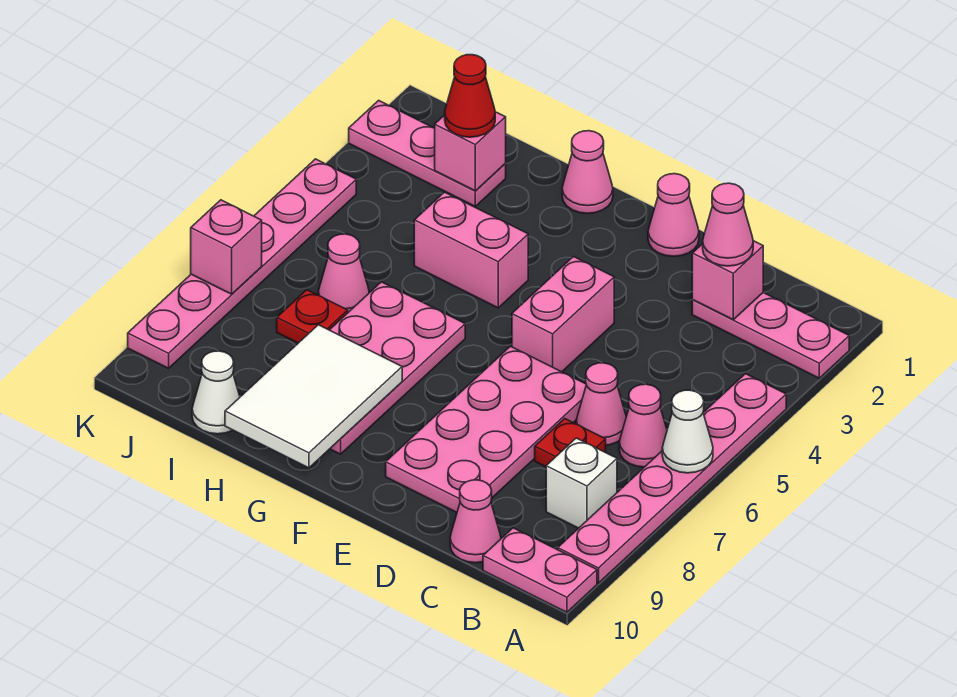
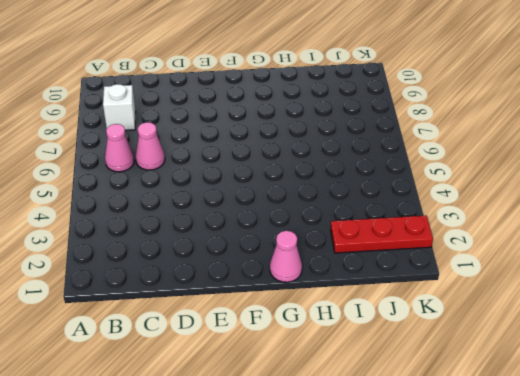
red plate I2:K2 level 1 -> pink plate I2:K2 level 1
none -> pink plate A2:C2 level 1
none -> pink plate A4:A9 level 1
none -> pink plate A10:B10 level 1

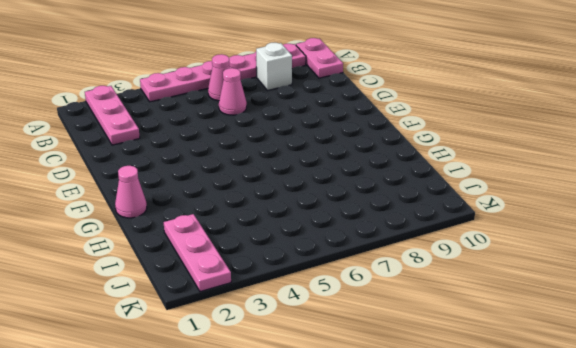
none -> red plate C7 level 1
none -> pink cone C10 level 1
none -> pink plate D6:E9 level 1

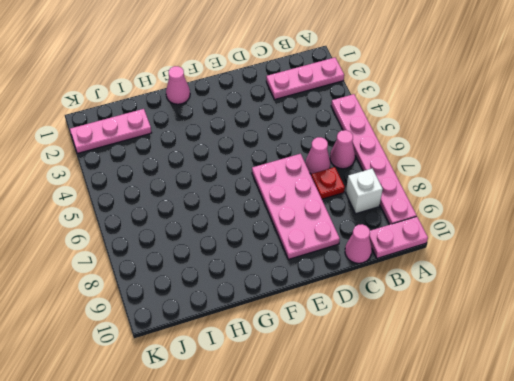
none -> pink cone E1 level 1
none -> pink brick E4:E5 level 1
none -> pink brick G4:H4 level 1

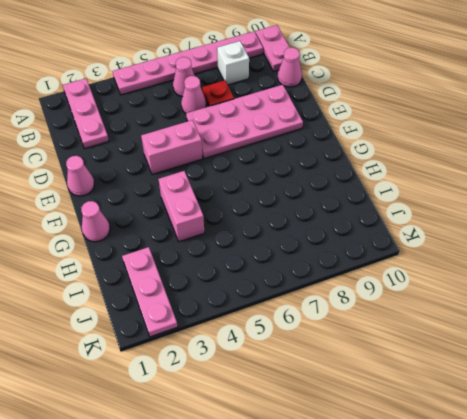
none -> pink plate G6:H9 level 1
none -> pink cone I6 level 1
none -> red plate I7 level 1

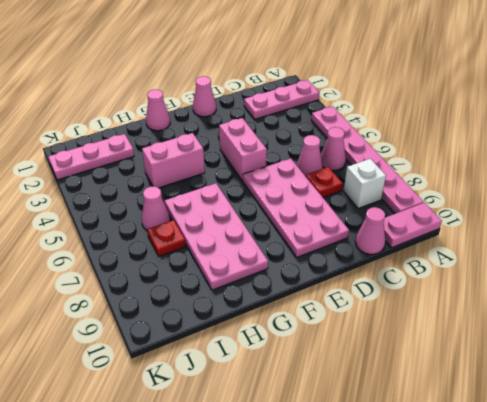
none -> white cone I10 level 1
none -> pink plate K4:K9 level 1
none -> white cone A6 level 2

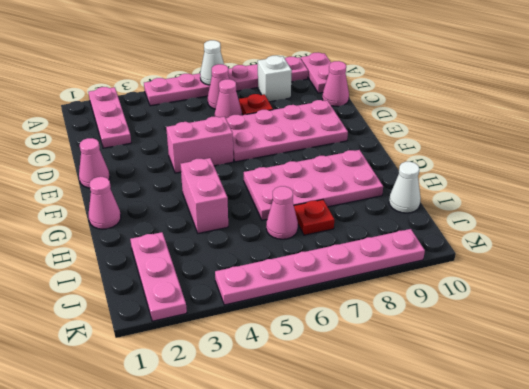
none -> pink brick C2 level 2
none -> white tile G8:H10 level 2
none -> pink brick I2 level 2

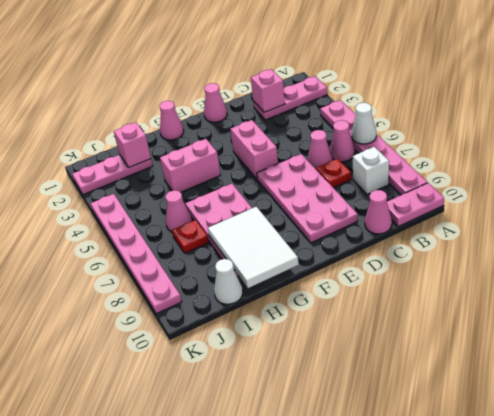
none -> pink brick K7 level 2
none -> pink cone C2 level 3
none -> red cone I2 level 3

